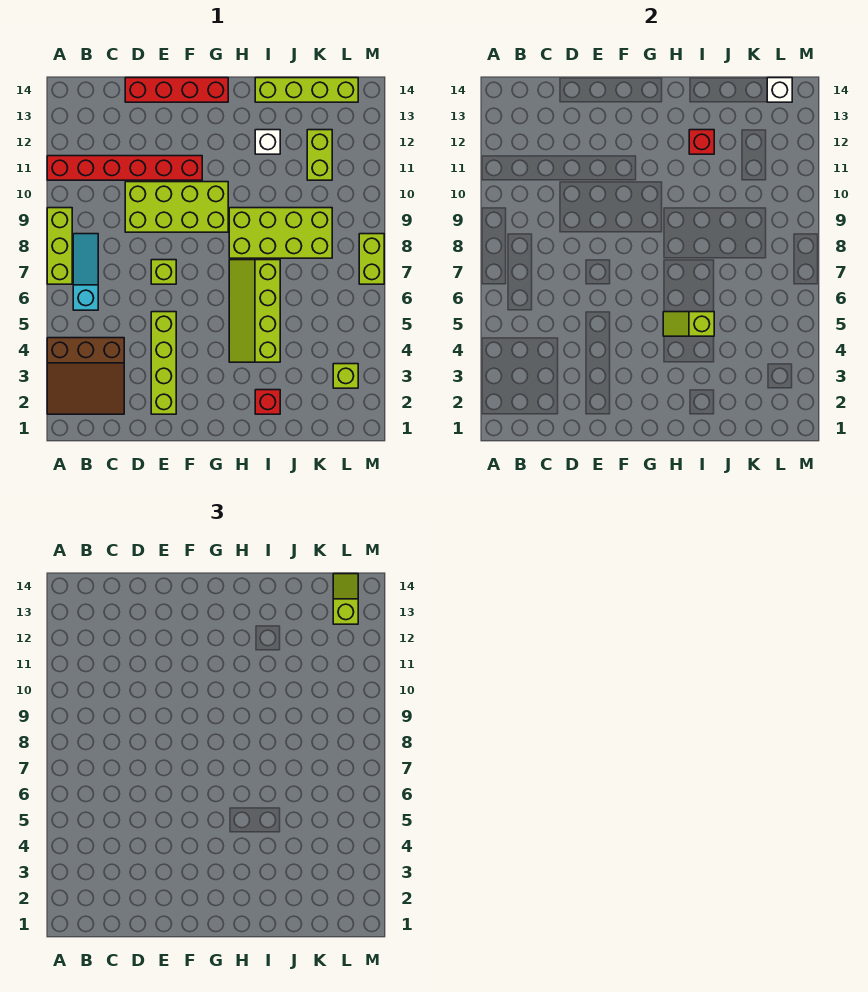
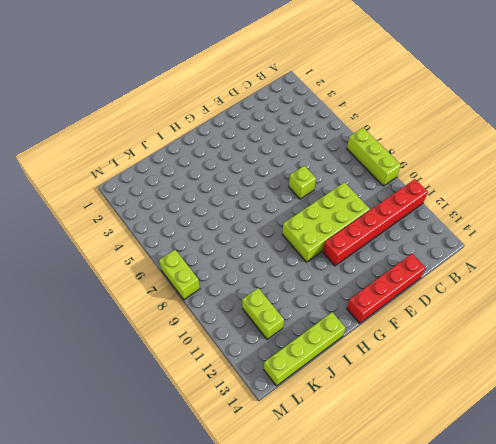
none -> brown slope A2:C4 level 1 top 4
none -> cyan slope B6:B8 level 1 top 6
none -> lime brick E2:E5 level 1

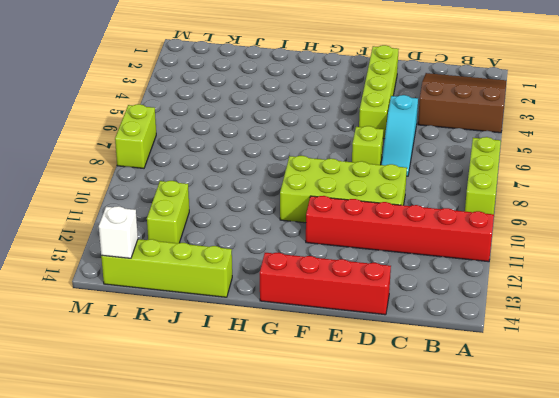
cyan slope D5:D7 level 1 top 5 -> cyan slope B6:B8 level 1 top 6
none -> lime slope H4:I7 level 1 top I
none -> lime brick H8:K9 level 1
none -> red brick I2 level 1

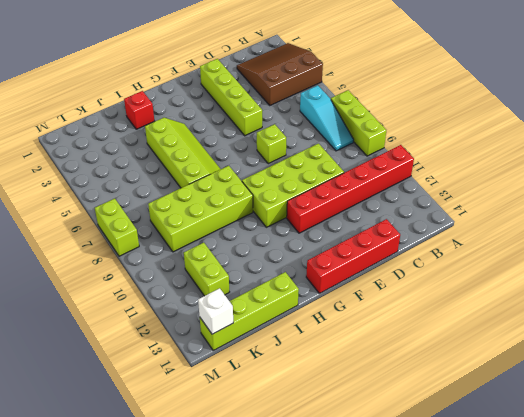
none -> white brick I12 level 1
none -> lime brick L3 level 1
none -> lime slope H5:I5 level 2 top I

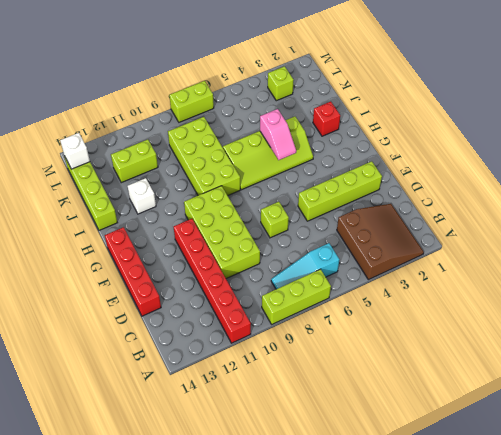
pink slope H5:I5 level 2 top I -> lime slope H5:I5 level 2 top I
none -> red brick I12 level 2
none -> lime slope L13:L14 level 3 top 13

